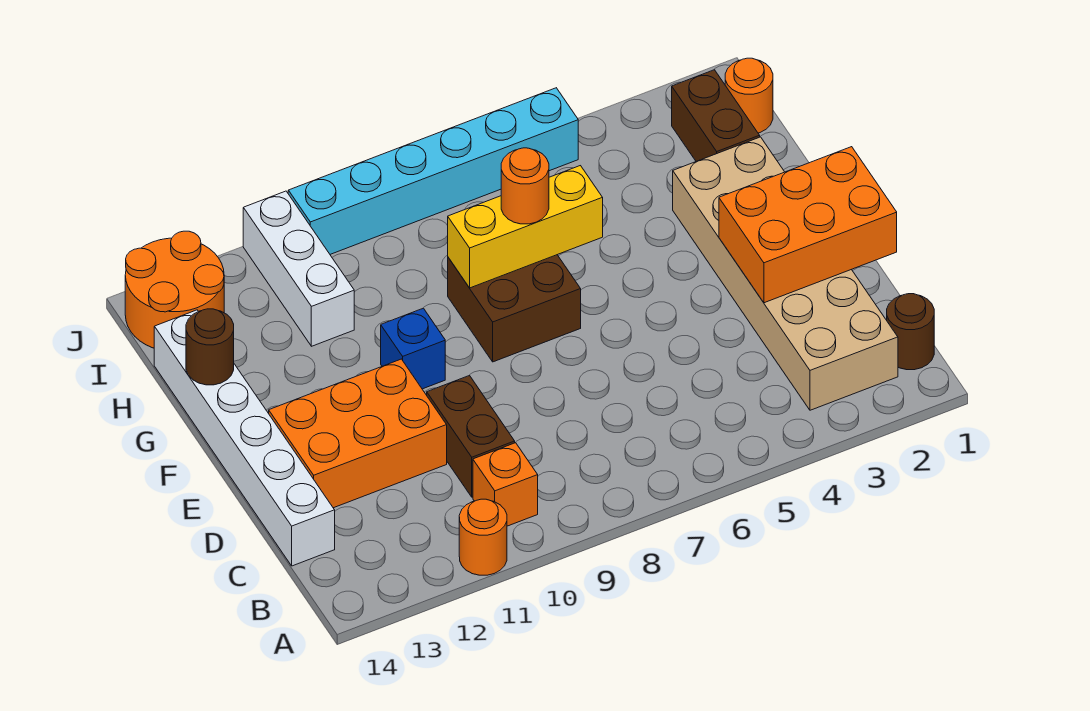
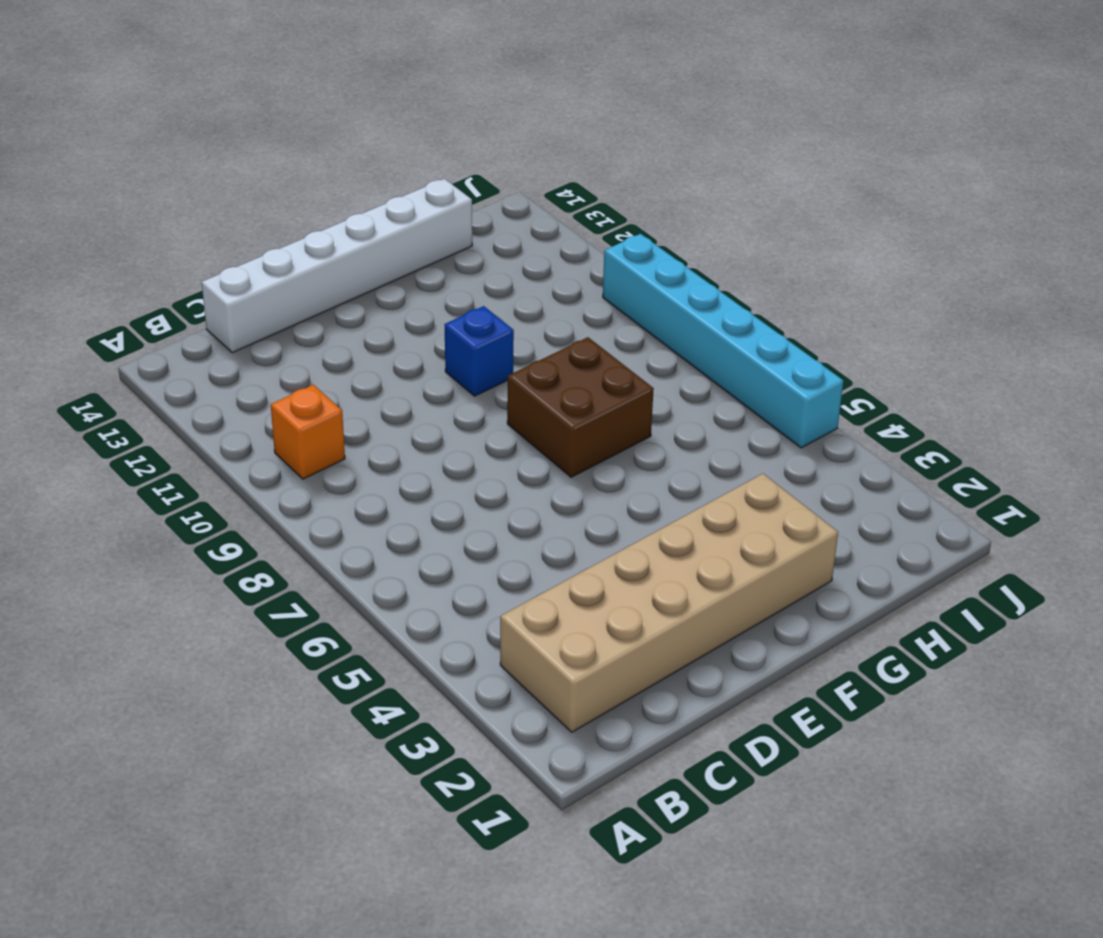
none -> orange round brick A11 level 1
none -> brown round brick B1 level 1
none -> brown brick C10:D10 level 1

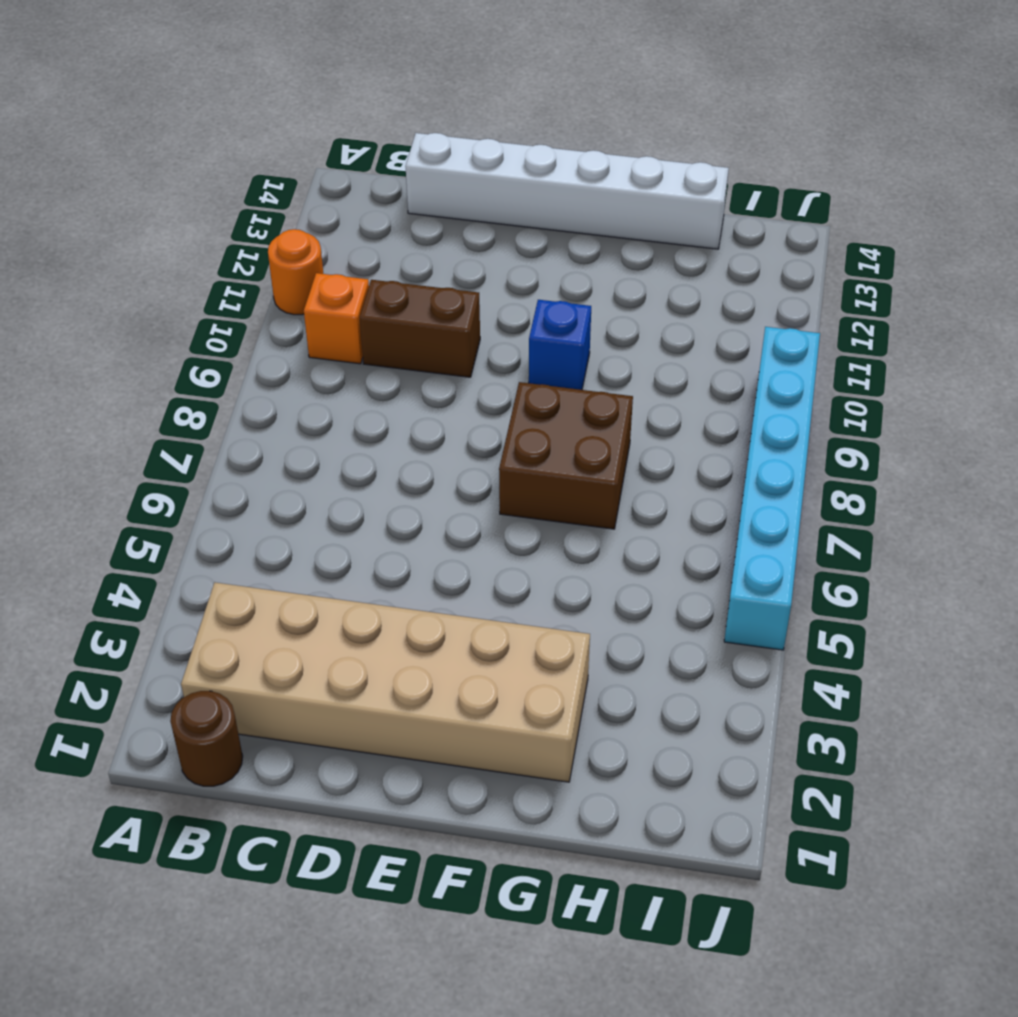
none -> orange brick D11:E13 level 1
none -> brown brick H2:I2 level 1
none -> white brick H11:J11 level 1

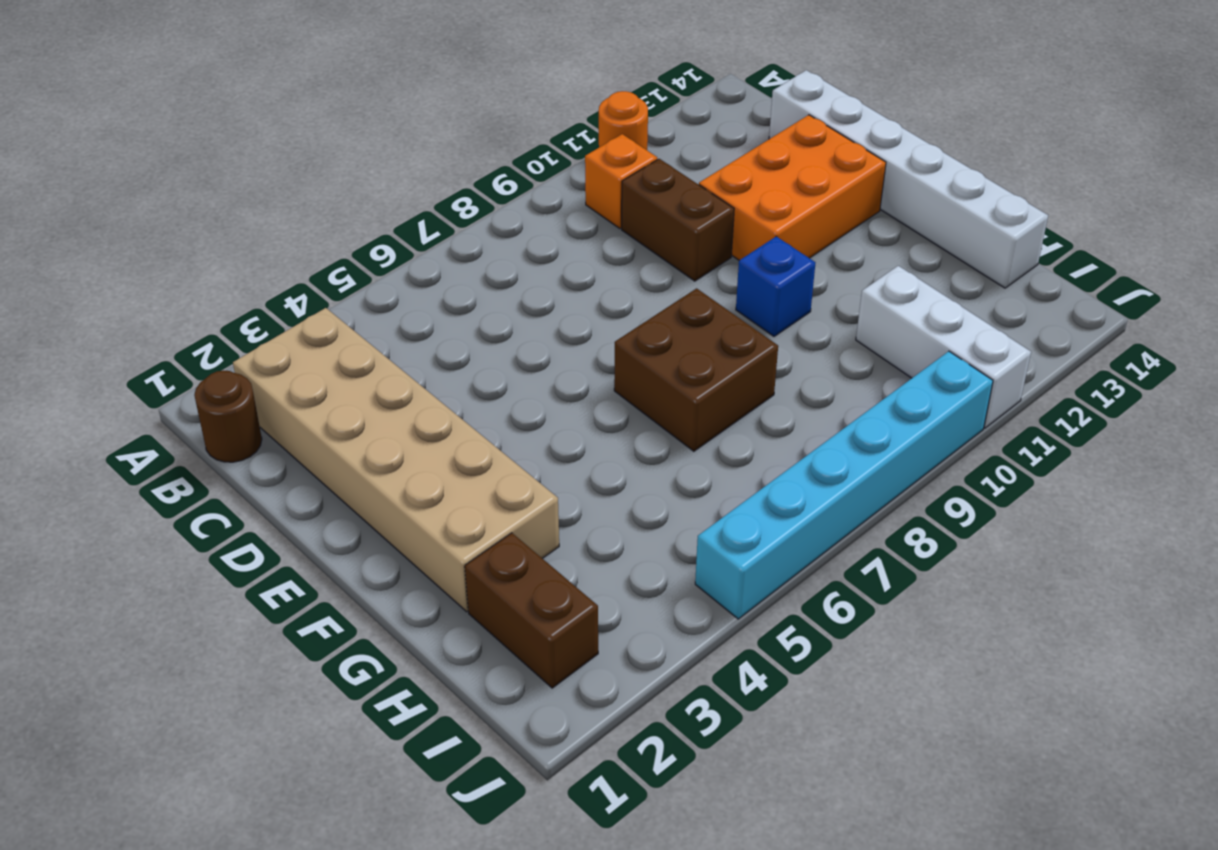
none -> orange round brick I1 level 1
none -> orange round brick I13:J14 level 1
none -> orange brick D1:E3 level 2

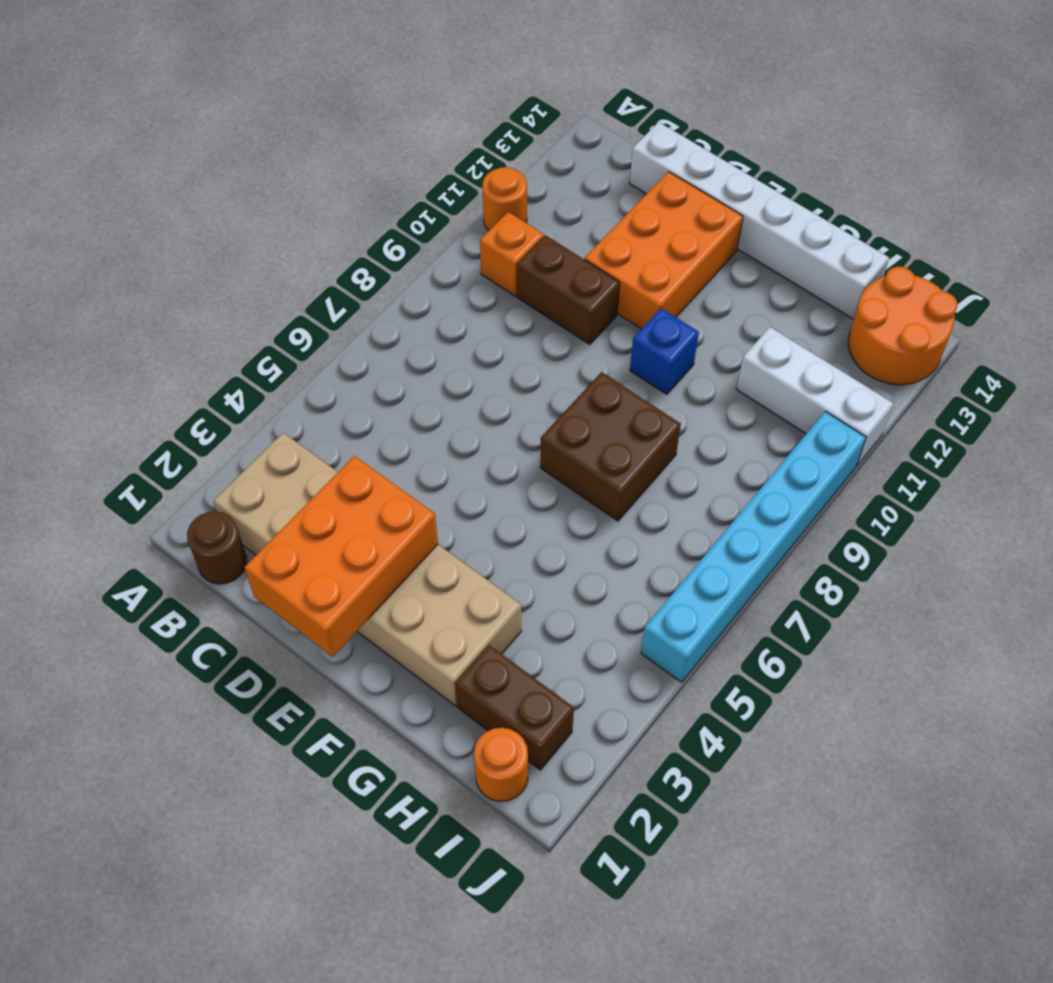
none -> yellow brick G6:G8 level 2
none -> brown round brick G14 level 2
none -> orange round brick G7 level 3

